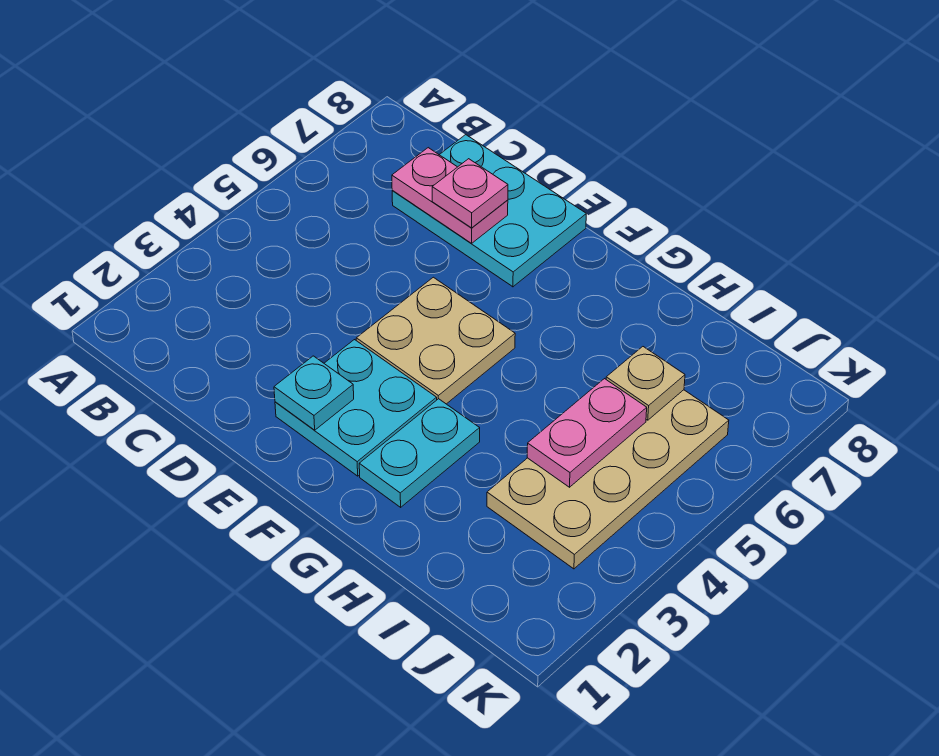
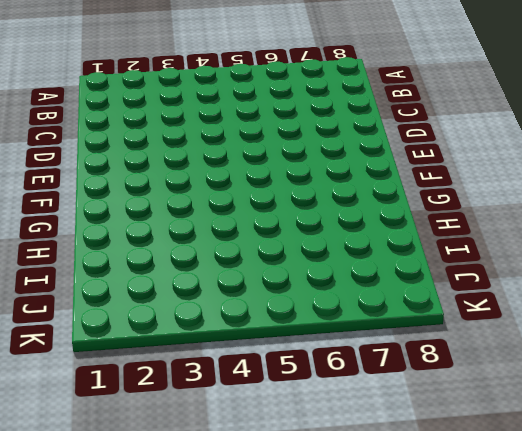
none -> cyan plate C7:E8 level 1
none -> cyan plate E2:F3 level 1

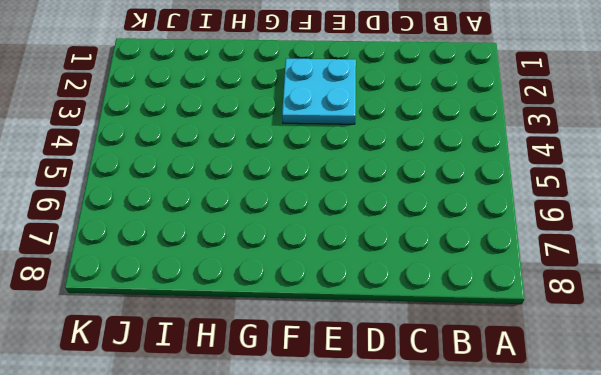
none -> cyan plate C7:E8 level 1
none -> tan plate E4:F5 level 1

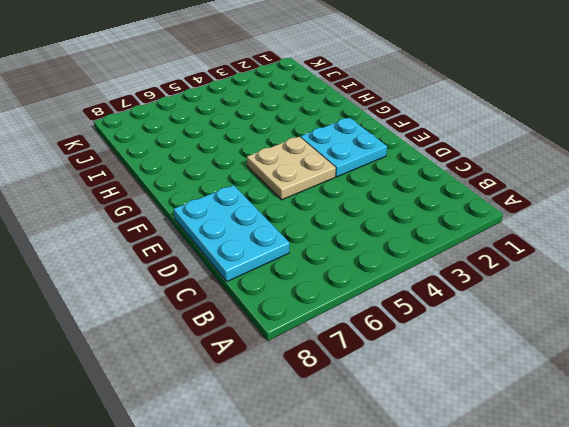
none -> cyan plate G2:G3 level 1
none -> tan plate I3:J6 level 1

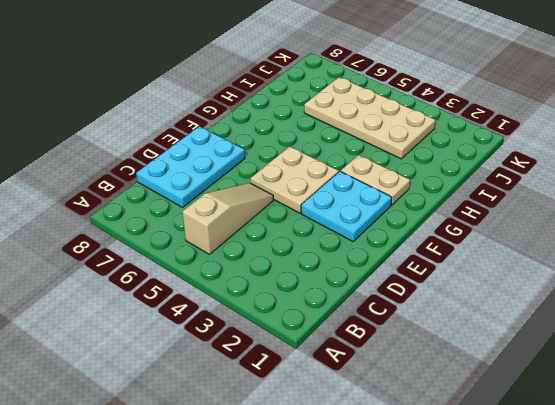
tan slope B5:D5 level 1 top B -> none
tan plate G2:G3 level 1 -> cyan plate G2:G3 level 1
none -> pink plate C7:D7 level 2
none -> cyan plate E2 level 2

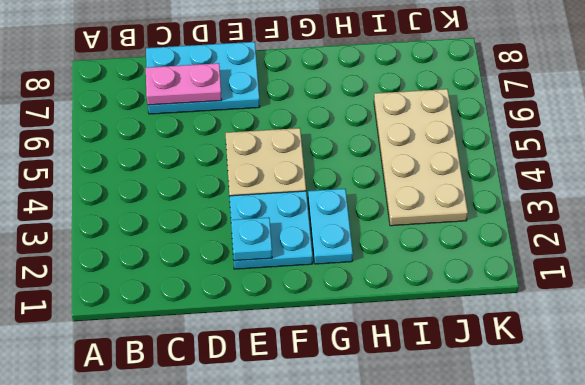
none -> pink plate I4:I5 level 2
none -> tan plate I6 level 2

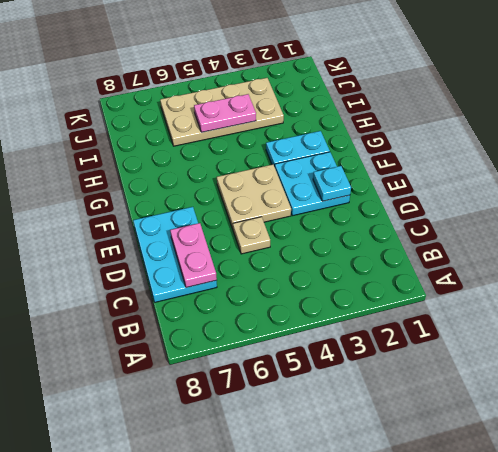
tan plate D5 level 1 -> tan plate I6 level 2
none -> pink plate D7 level 3

